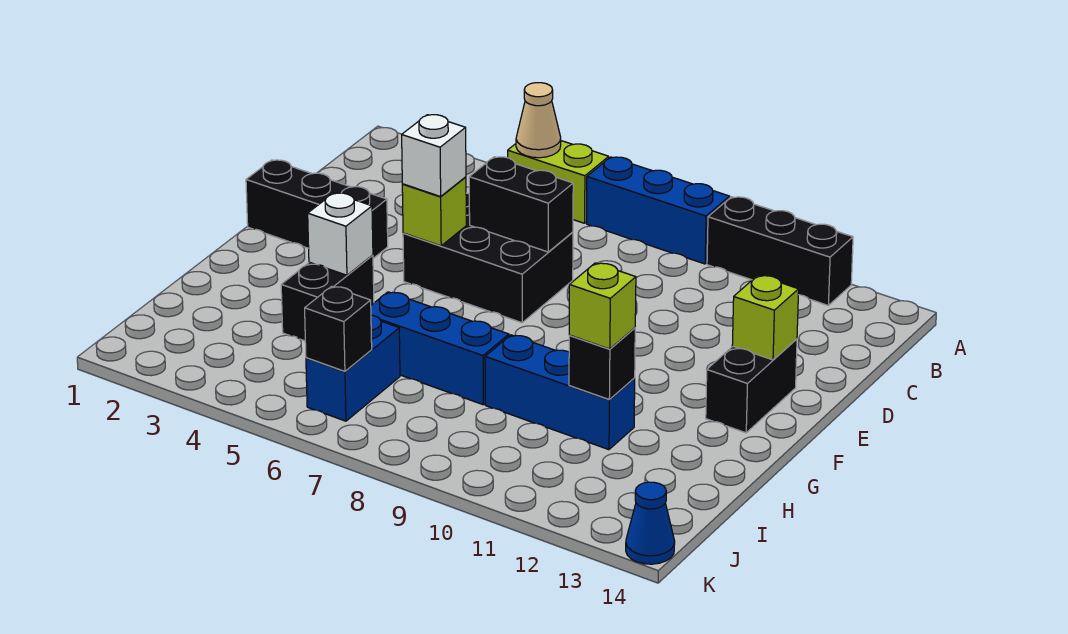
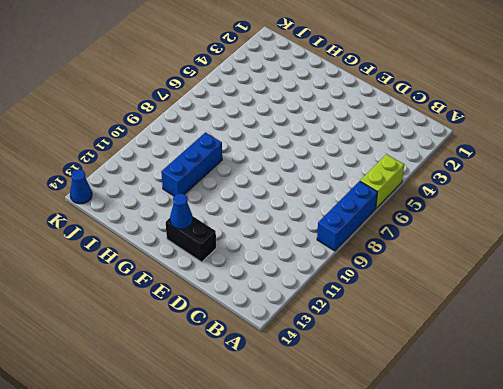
blue cone F13 level 2 -> none
none -> black brick A10:A12 level 1
none -> black brick D5:E7 level 1
none -> black brick E1:E3 level 1

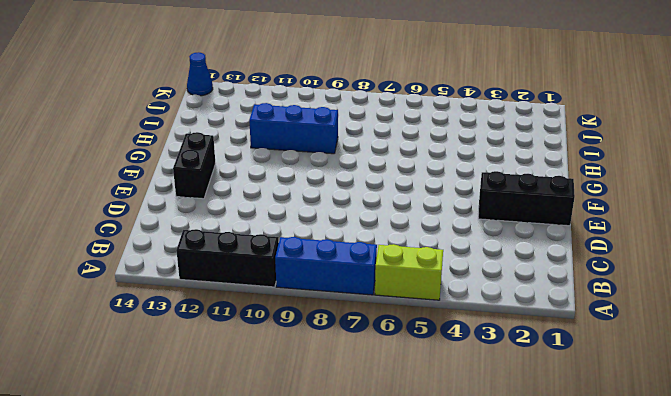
none -> black brick D5:E7 level 1
none -> black brick G4:H4 level 1
none -> blue brick H6:H8 level 1

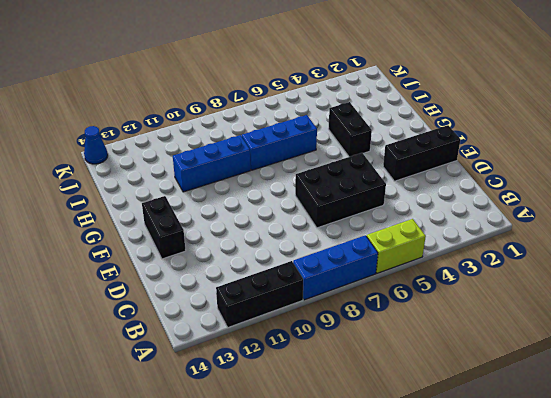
none -> blue brick I6:J6 level 1
none -> tan cone A5 level 2
none -> black brick D6:D7 level 2

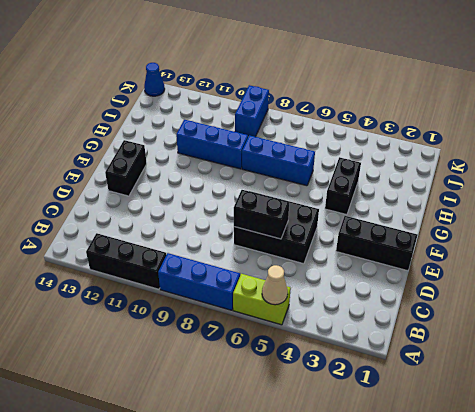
blue brick J9:K9 level 1 -> blue brick I6:J6 level 1
none -> lime brick E5 level 2
none -> lime brick E13 level 2
none -> white brick G4 level 2

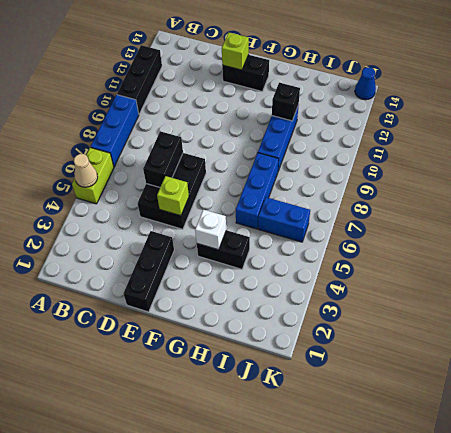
none -> black brick J6 level 2
none -> white brick E5 level 3
none -> lime brick H11 level 3

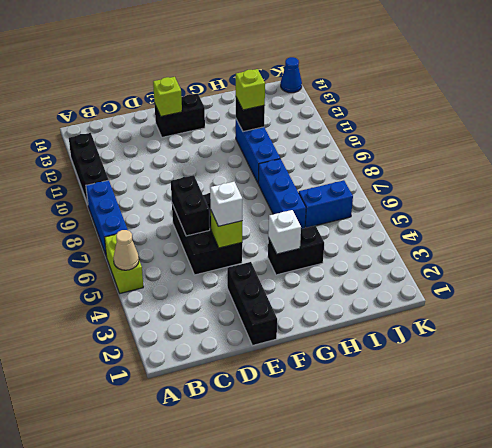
none -> black brick J6 level 2

